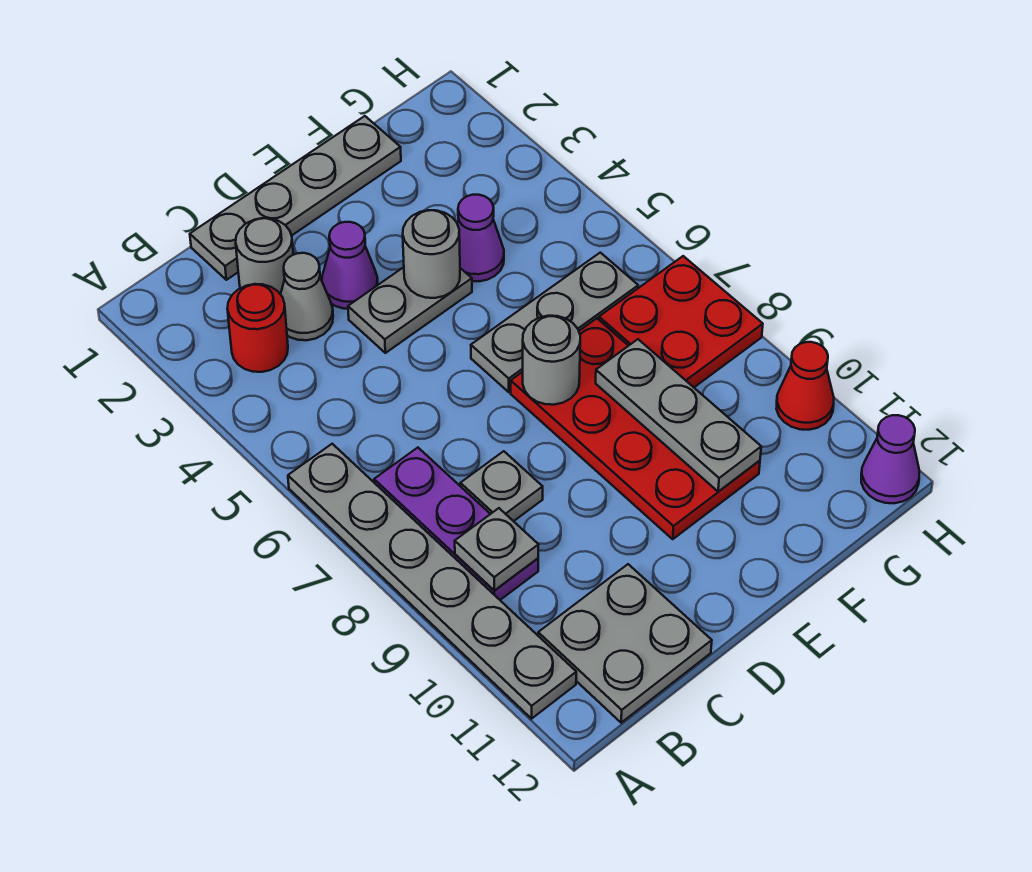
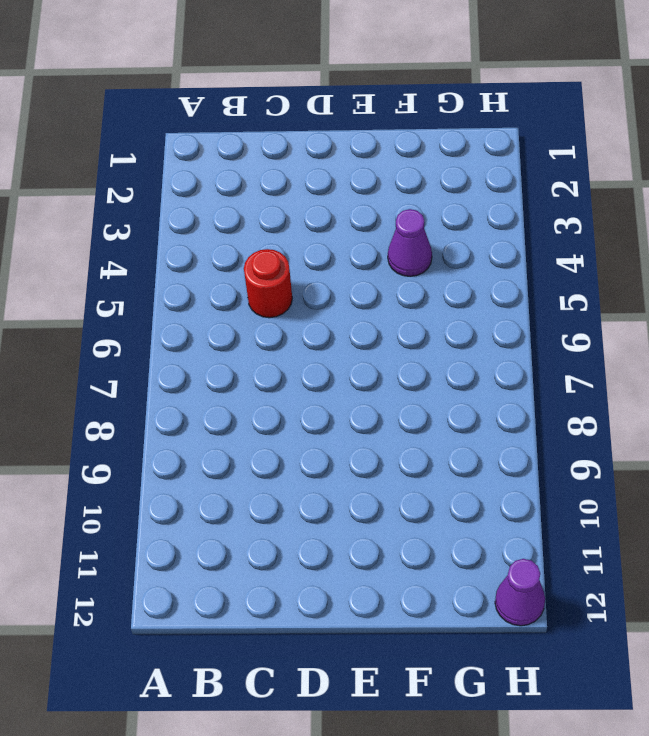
red round brick C5 level 1 -> red round brick B3 level 1
none -> grey plate A6:A11 level 1
none -> purple plate B7:B9 level 1
none -> grey plate B11:C12 level 1

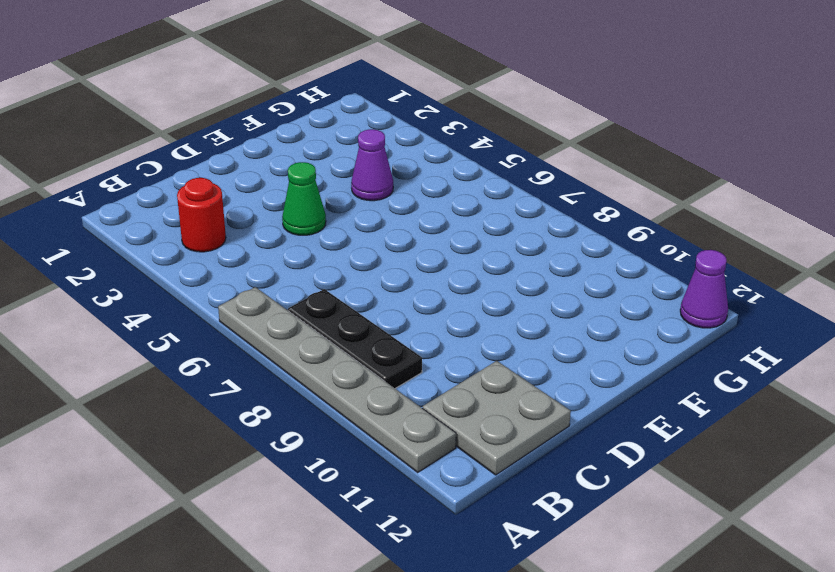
black plate B7:B9 level 1 -> purple plate B7:B9 level 1
green cone D4 level 1 -> grey plate D4:E4 level 1
none -> grey plate C1:F1 level 1
none -> grey round brick C2 level 1
none -> grey cone C3 level 1

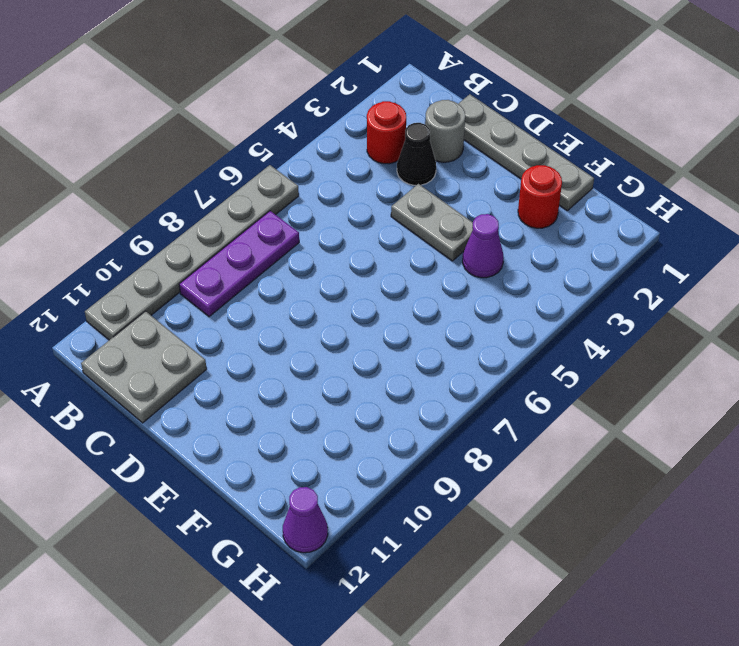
black cone C3 level 1 -> grey cone C3 level 1
red round brick F2 level 1 -> none
none -> grey plate C8 level 1
none -> purple cone D3 level 1
none -> grey plate E6:G6 level 1

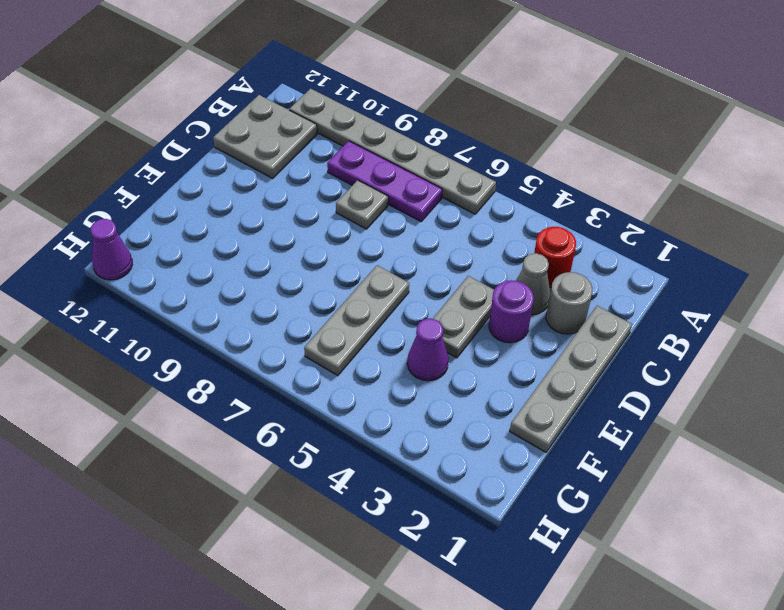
purple round brick D3 level 1 -> purple cone D3 level 1
none -> red plate E7:F10 level 1
none -> red plate G7:H8 level 1
none -> red cone H10 level 1

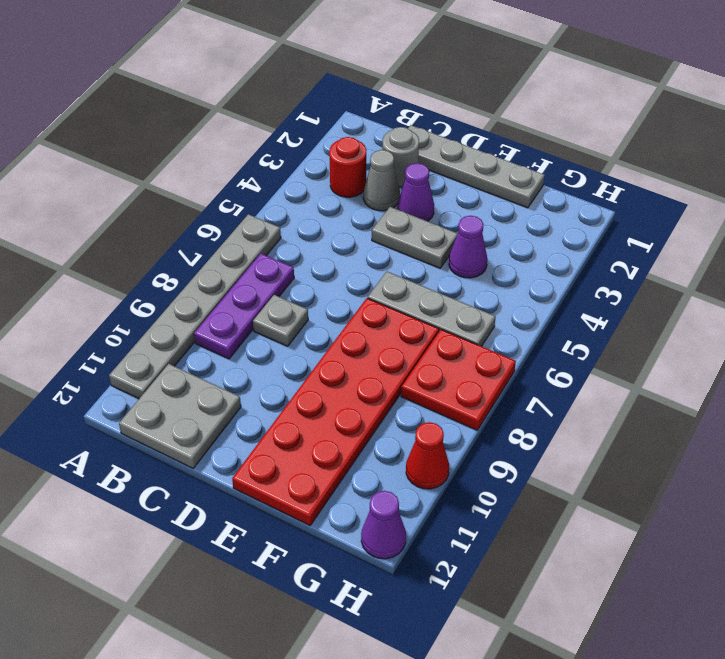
red plate E7:F12 level 1 -> red plate E7:F10 level 1
none -> grey plate B9 level 2
none -> grey round brick E4 level 2
none -> grey round brick E7 level 2

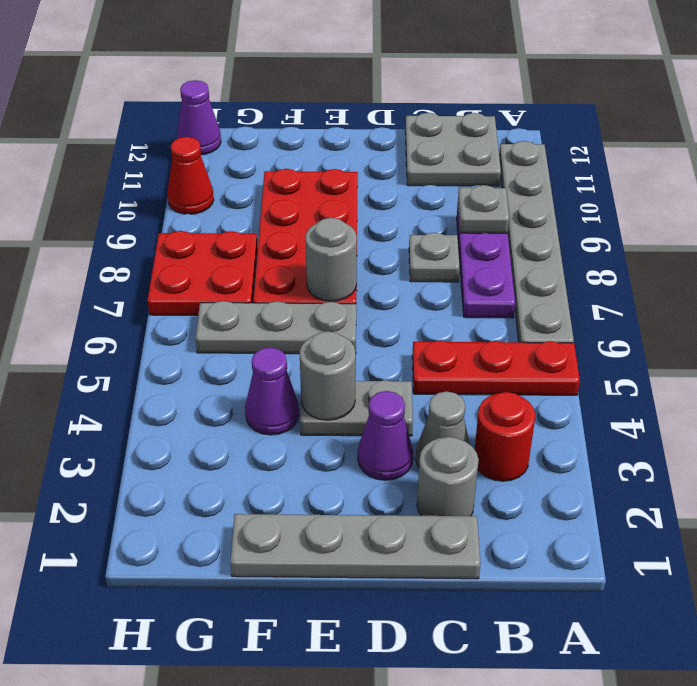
red plate A5:C5 level 1 -> none
none -> grey plate F8:F10 level 2

